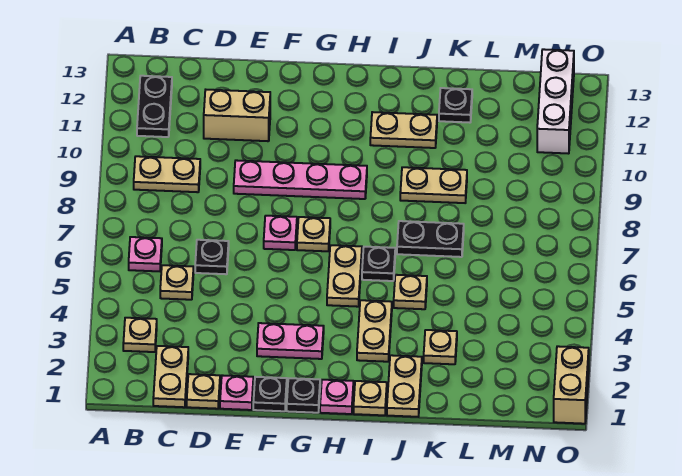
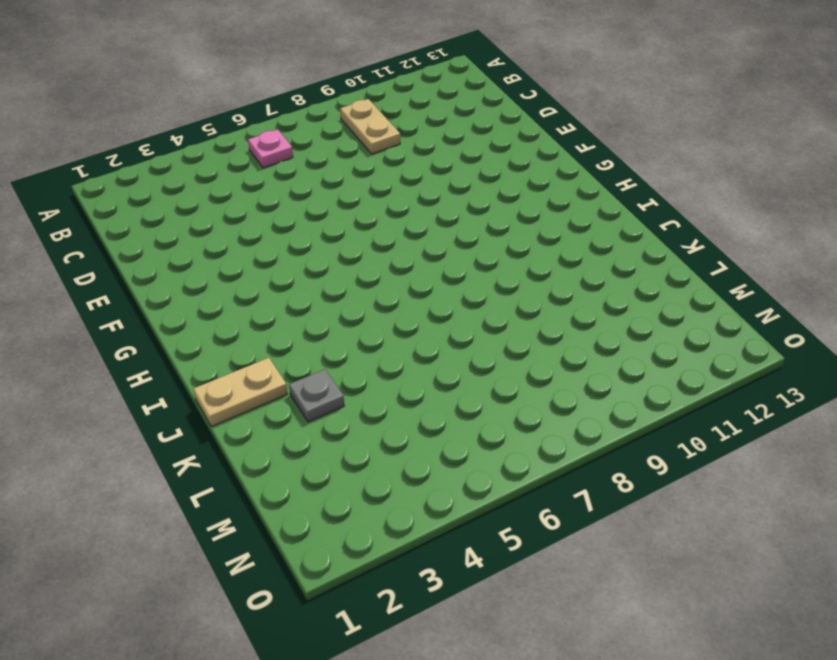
grey plate K3 level 1 -> tan plate K3 level 1
none -> tan plate B3 level 1
none -> black plate B11:B12 level 1
none -> tan plate C1:C2 level 1
none -> tan plate C5 level 1

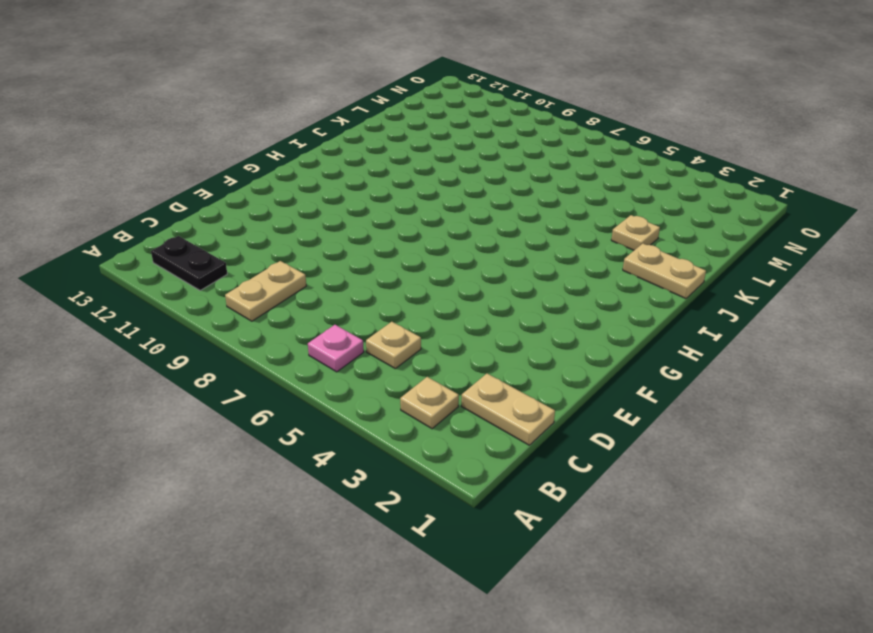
none -> tan plate D1 level 1
none -> black plate D6 level 1
none -> tan brick D11:E11 level 1
none -> pink plate E1 level 1

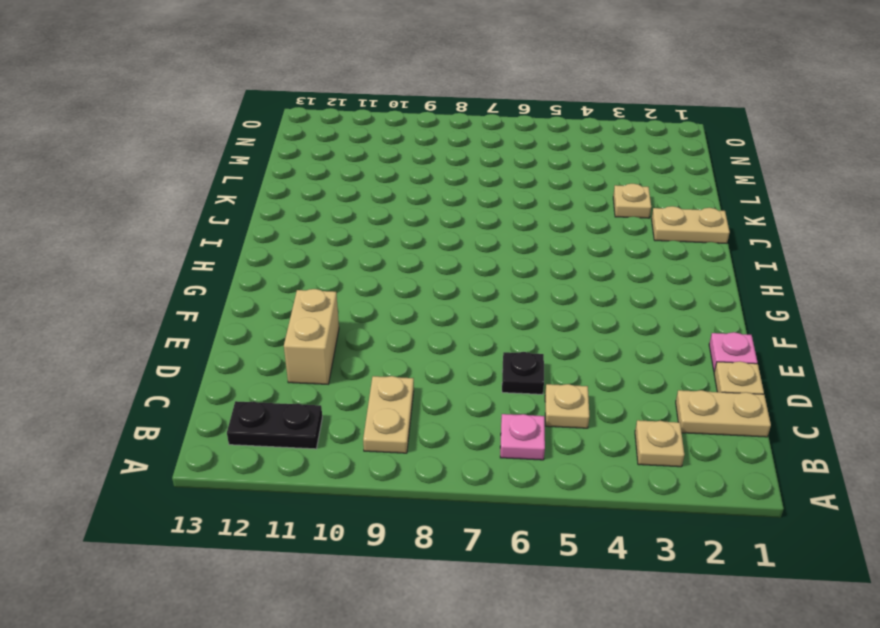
none -> pink plate E9:H9 level 1
none -> black plate F1 level 1
none -> pink plate F3:G3 level 1
none -> pink plate F7 level 1

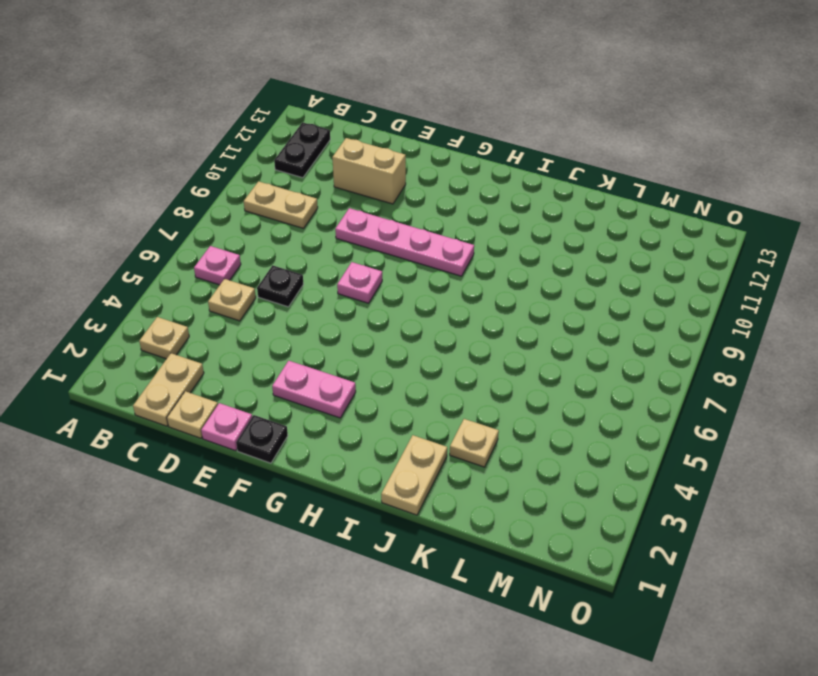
none -> black plate G1 level 1
none -> tan plate G7 level 1
none -> pink plate H1 level 1
none -> tan plate H5:H6 level 1

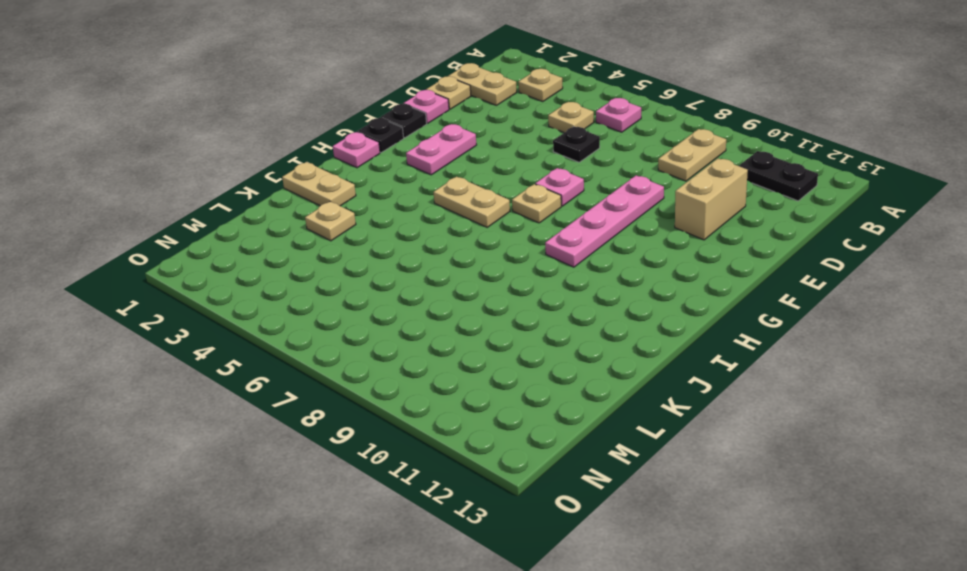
none -> tan plate I1 level 1
none -> tan plate I3:I4 level 1
none -> black plate I6 level 1
none -> tan plate I11:J11 level 1

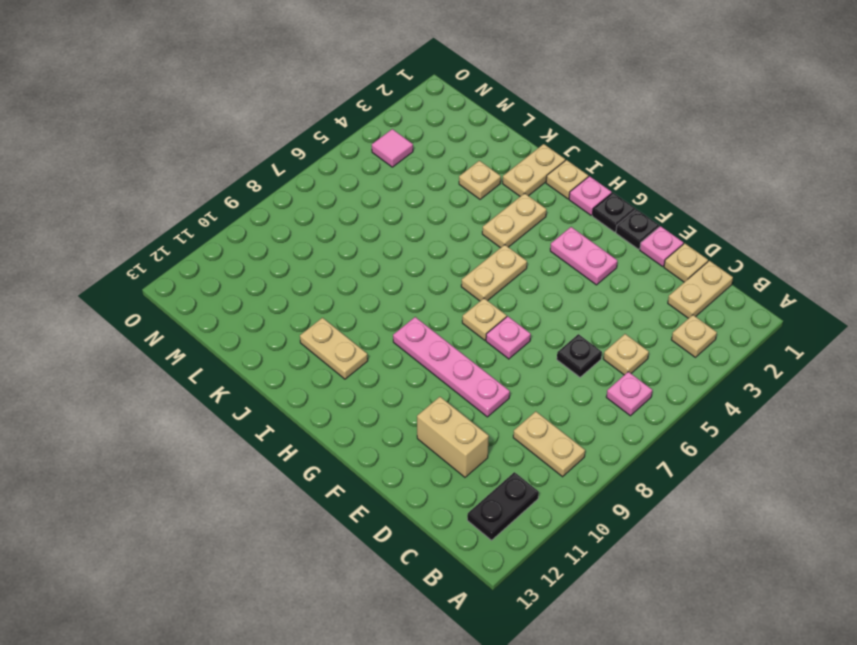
pink tile N4 level 1 -> none
none -> black plate I6 level 1
none -> tan plate J5 level 1
none -> black plate J7:K7 level 1
none -> tan plate J9:K9 level 1

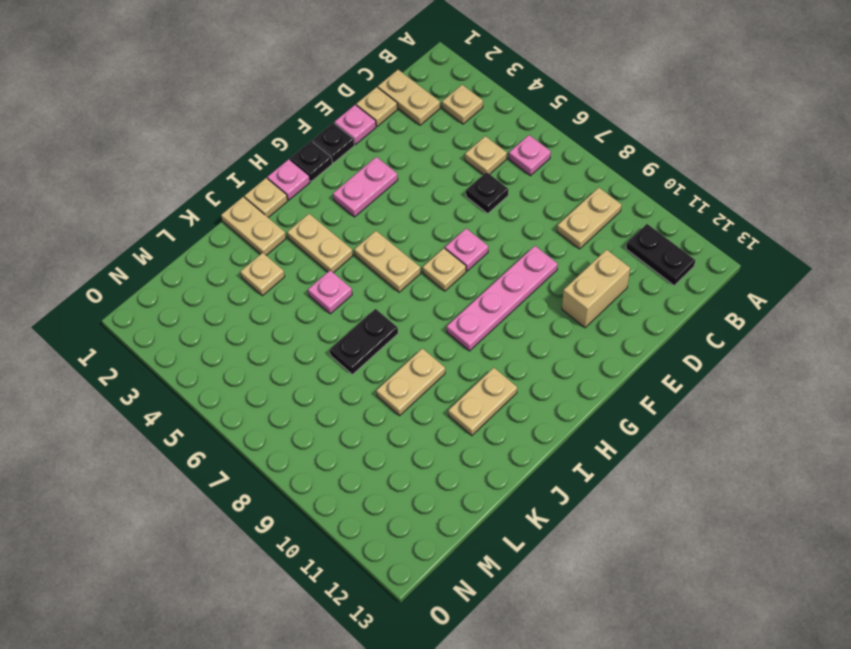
pink plate J5 level 1 -> tan plate J5 level 1
none -> black plate I6 level 1
none -> black plate K12 level 1
none -> white brick N11:N13 level 1
none -> tan brick O1:O2 level 1

